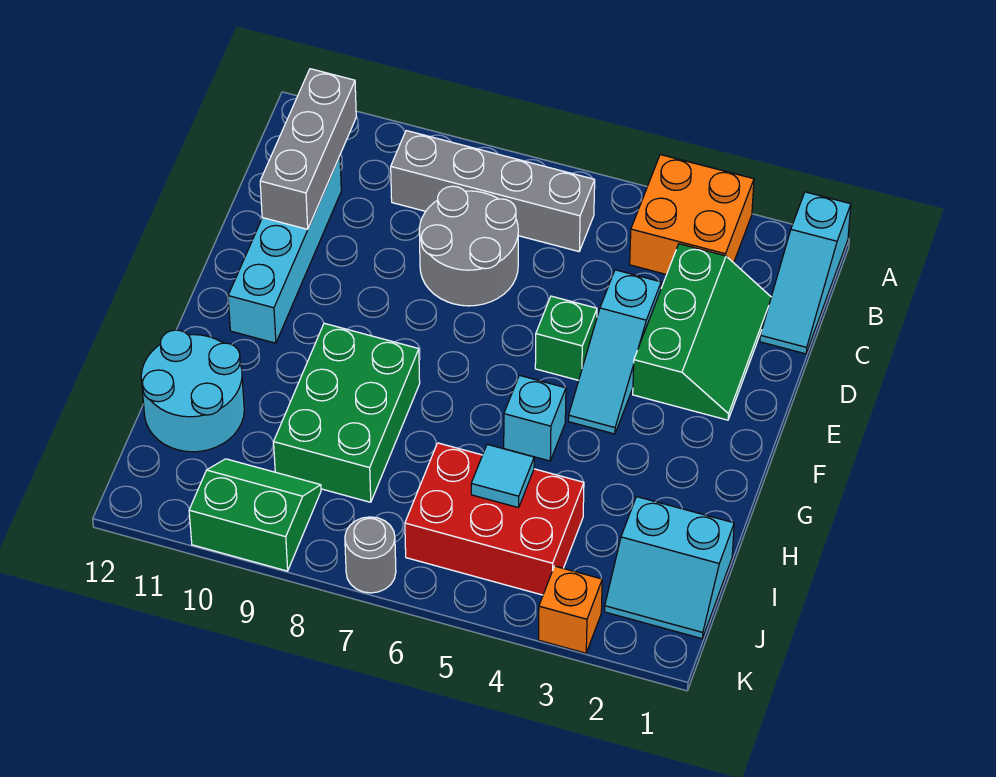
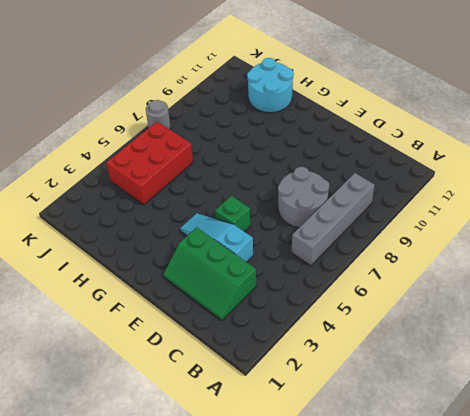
none -> cyan slope A1:C1 level 1 top A
none -> orange brick A3:B4 level 1
none -> cyan brick C11:F11 level 1

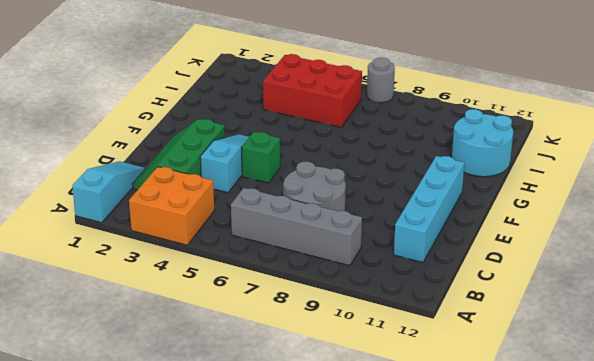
none -> cyan brick G5 level 1
none -> green brick G8:I9 level 1
none -> cyan slope I1:J2 level 1 top I

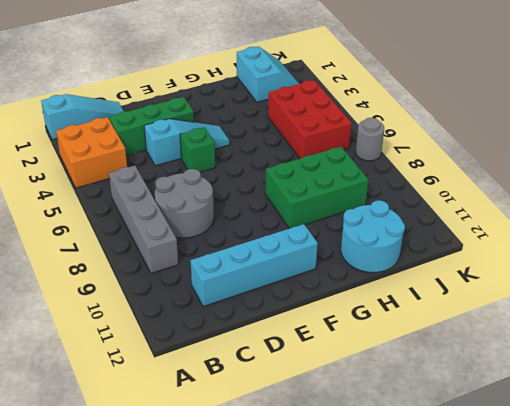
none -> cyan brick G5 level 1
none -> green slope J9:K10 level 1 top K
none -> orange brick K3 level 1

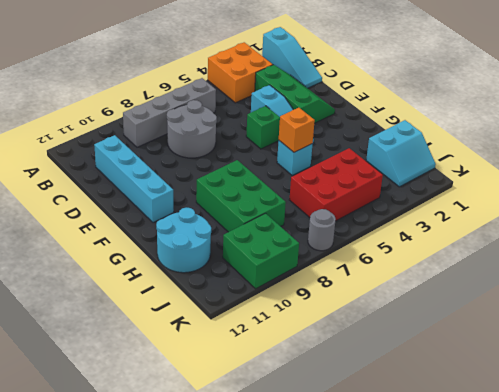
orange brick G5 level 2 -> orange brick K3 level 1
green brick J9:K10 level 1 -> green slope J9:K10 level 1 top K
none -> grey brick B11:D11 level 2
none -> cyan tile I5 level 2

